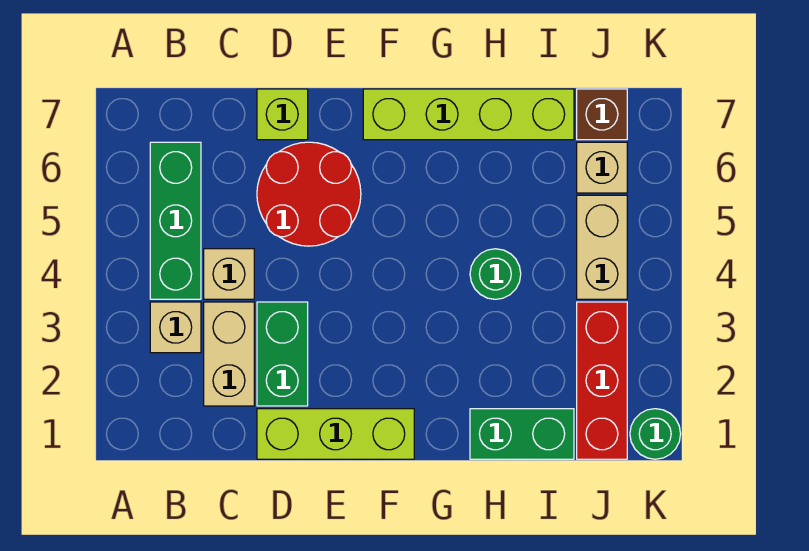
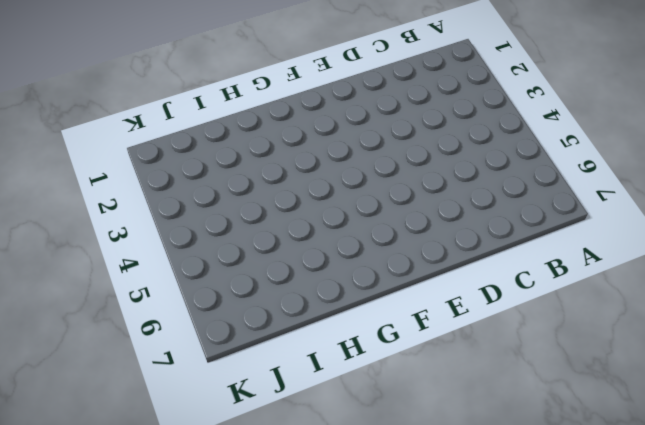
none -> tan brick B3 level 1
none -> green brick B4:B6 level 1
none -> tan brick C2:C3 level 1

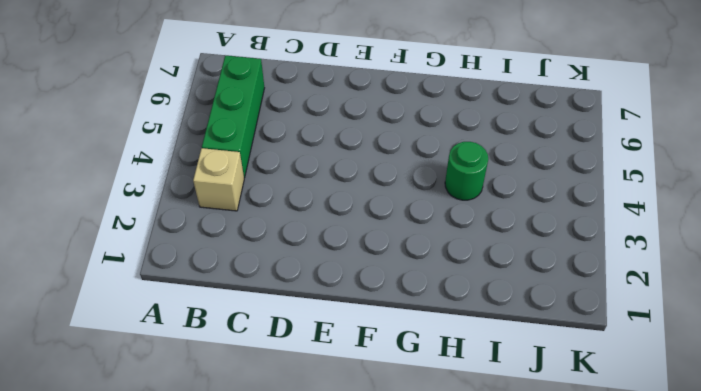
none -> tan brick C2:C3 level 1
none -> tan brick C4 level 1
none -> lime brick D1:F1 level 1

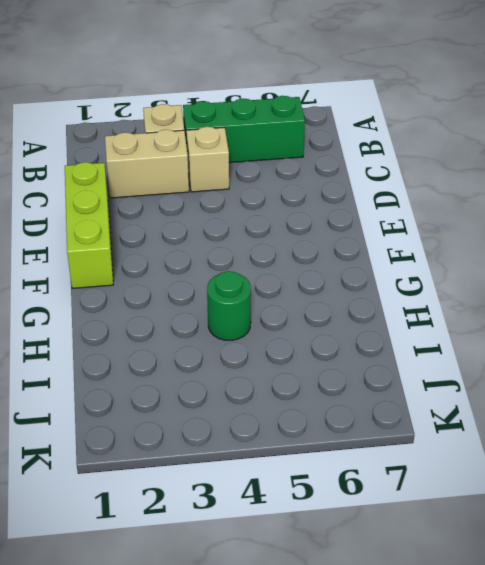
none -> green brick D2:D3 level 1
none -> red round brick D5:E6 level 1
none -> lime brick D7 level 1

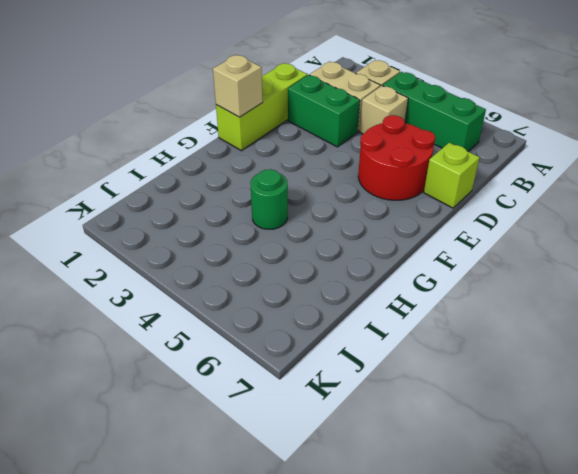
tan brick F1 level 2 -> tan brick J6 level 1
none -> lime brick F7:I7 level 1
none -> green brick H1:I1 level 1
none -> red brick J1:J3 level 1

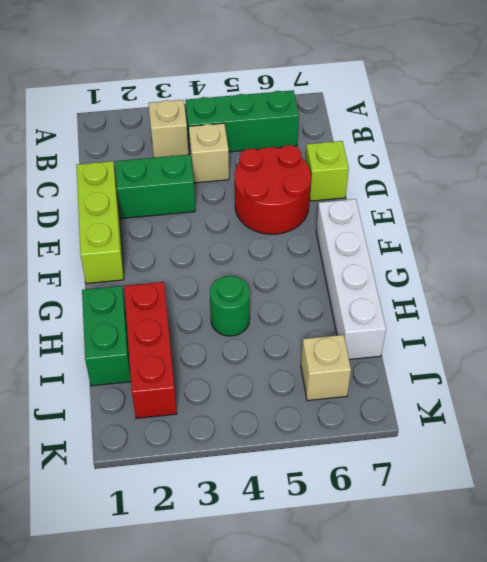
white brick F7:I7 level 1 -> lime brick F7:I7 level 1
red brick H2:J2 level 1 -> red brick J1:J3 level 1
none -> tan brick C2:C3 level 1
none -> tan brick J4:J5 level 1
none -> brown brick J7 level 1

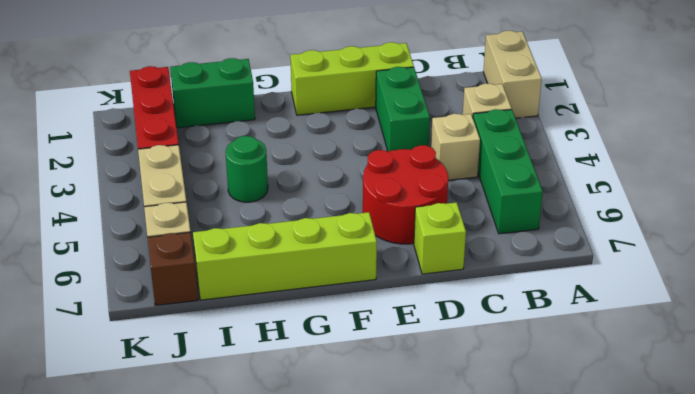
tan brick A1:A2 level 1 -> tan brick C2:C3 level 1
none -> green round brick K1 level 1

